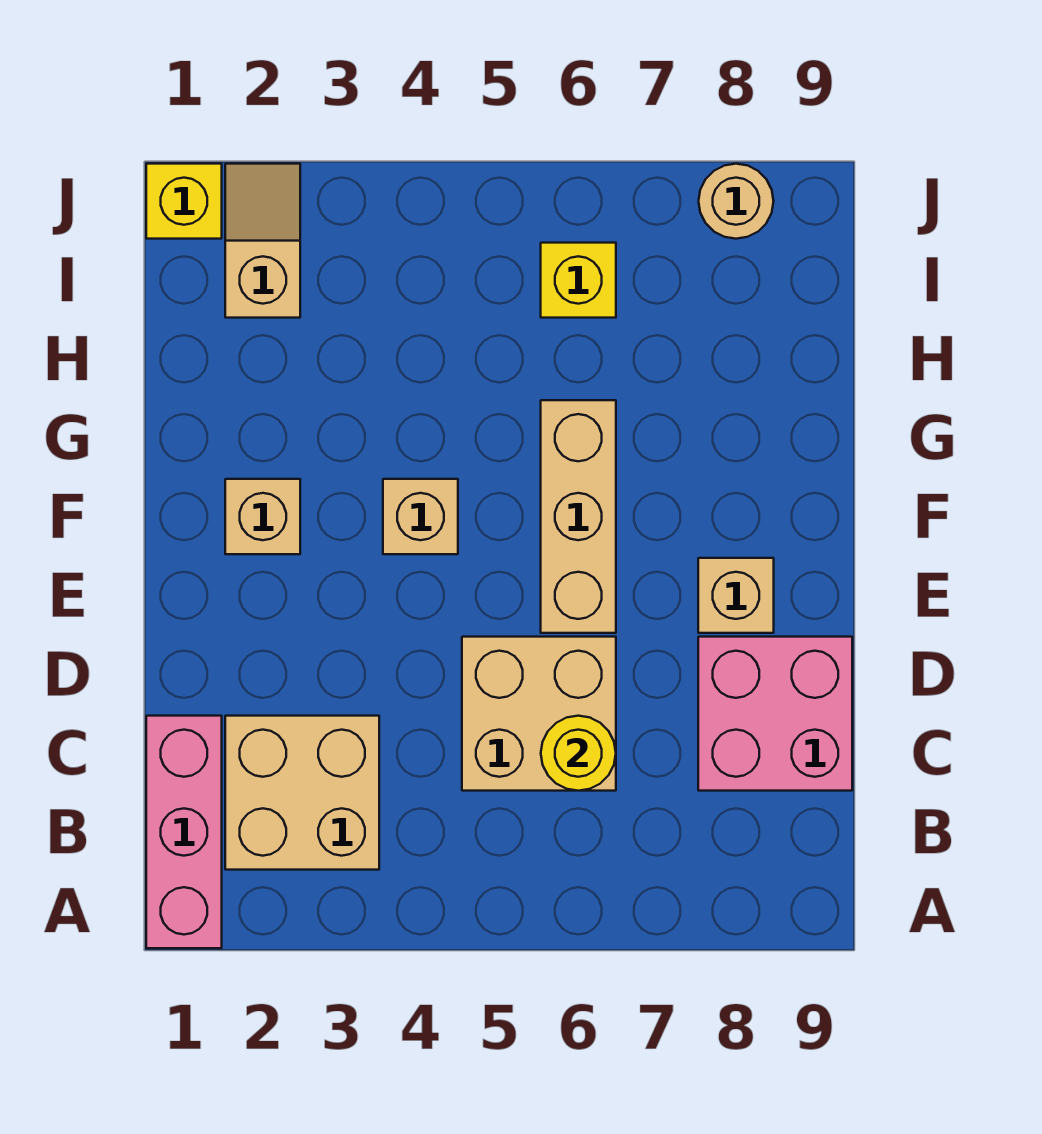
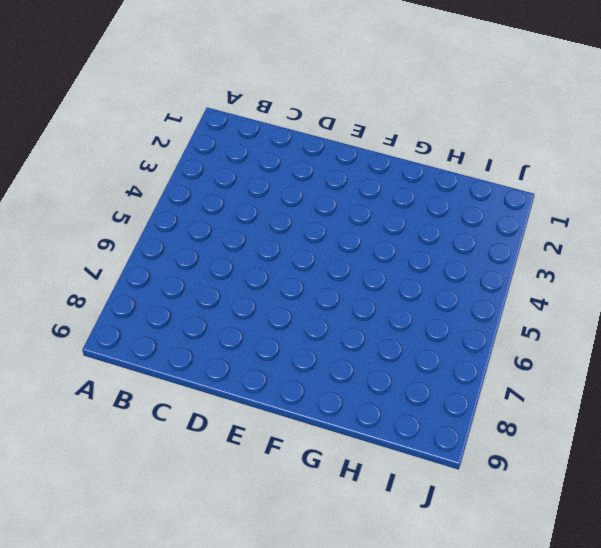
none -> pink brick A1:C1 level 1
none -> tan brick B2:C3 level 1
none -> tan brick C5:D6 level 1

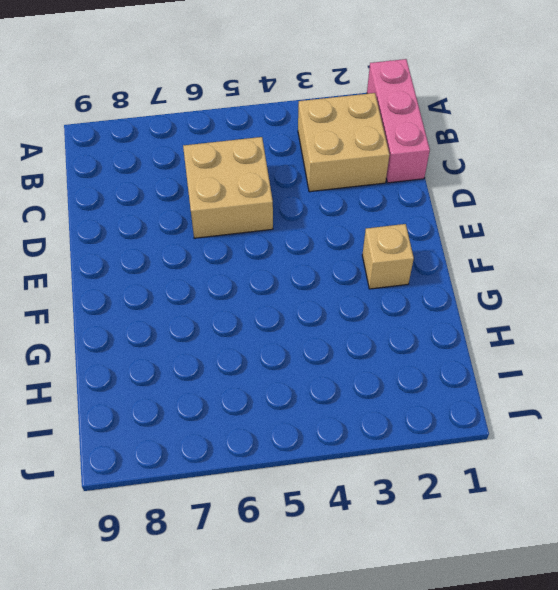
none -> pink brick C8:D9 level 1
none -> tan brick E6:G6 level 1
none -> tan brick E8 level 1

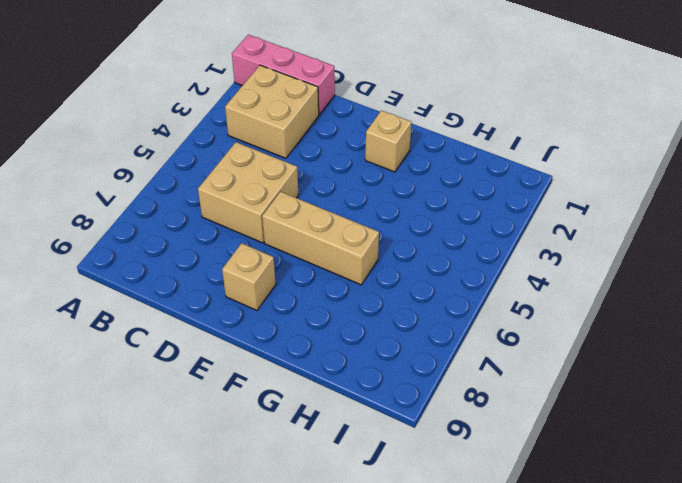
none -> pink brick C8:D9 level 1
none -> tan brick F4 level 1
none -> tan slope I2:J2 level 1 top I

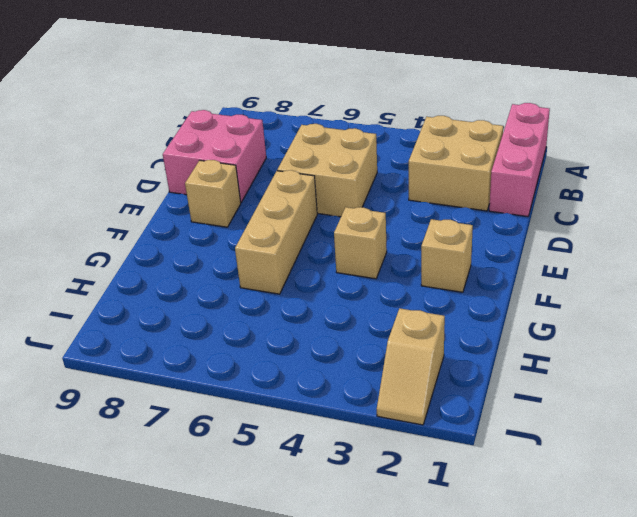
none -> yellow brick I6 level 1
none -> yellow brick J1 level 1
none -> tan round brick J8 level 1

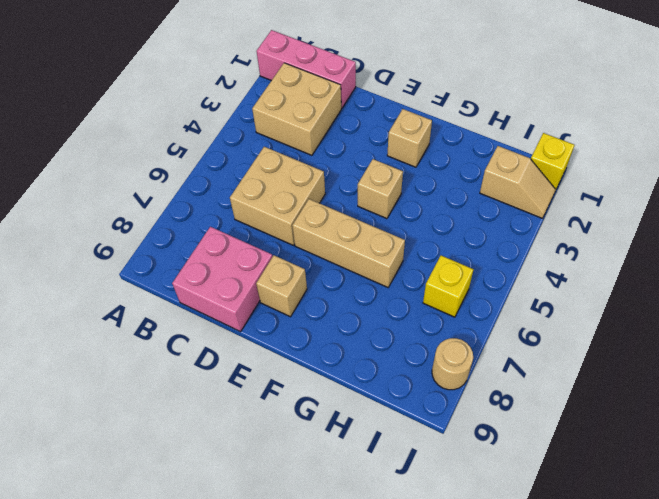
none -> yellow round brick C6 level 2

